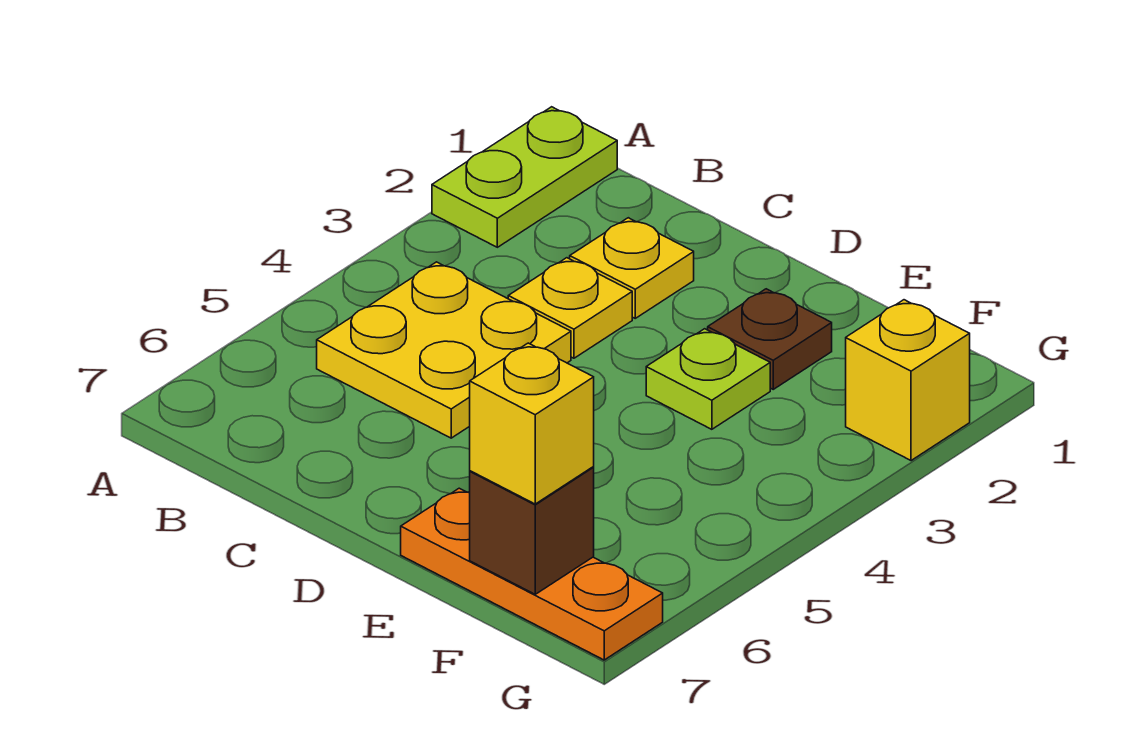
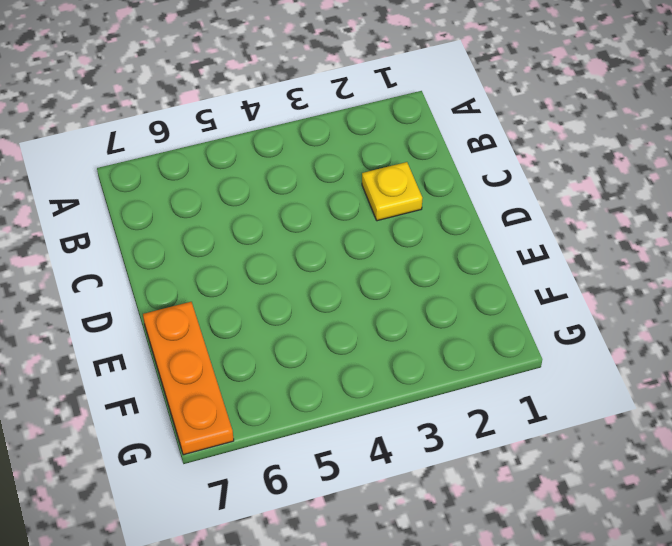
none -> lime plate A1:A2 level 1
none -> yellow plate B4:C5 level 1

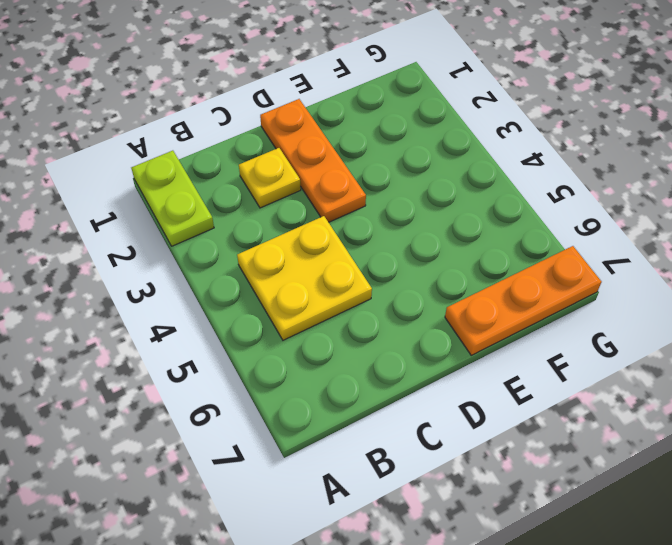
orange plate D1:D3 level 1 -> none
none -> yellow plate C3 level 1
none -> brown plate E2 level 1

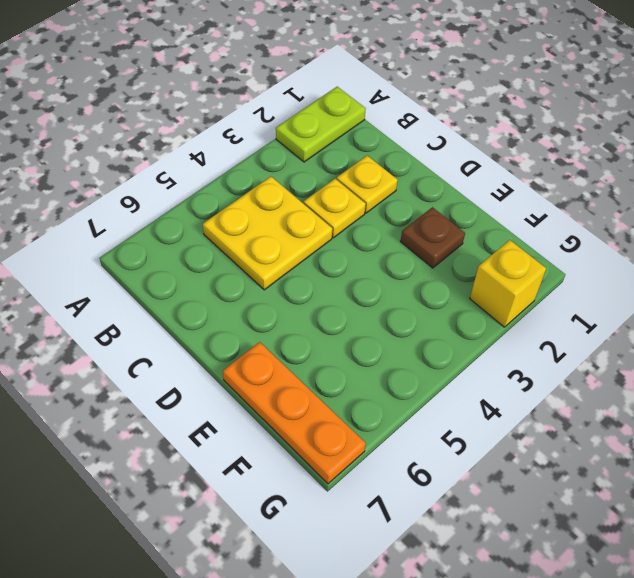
none -> lime plate E3 level 1
none -> brown brick F7 level 2

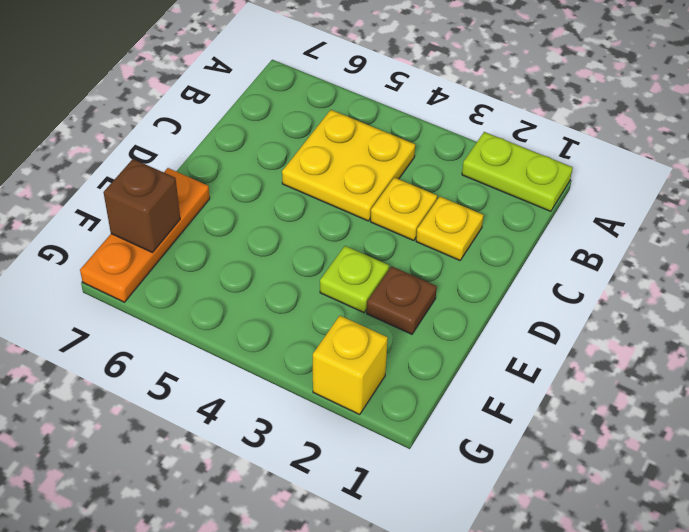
none -> yellow brick F7 level 3

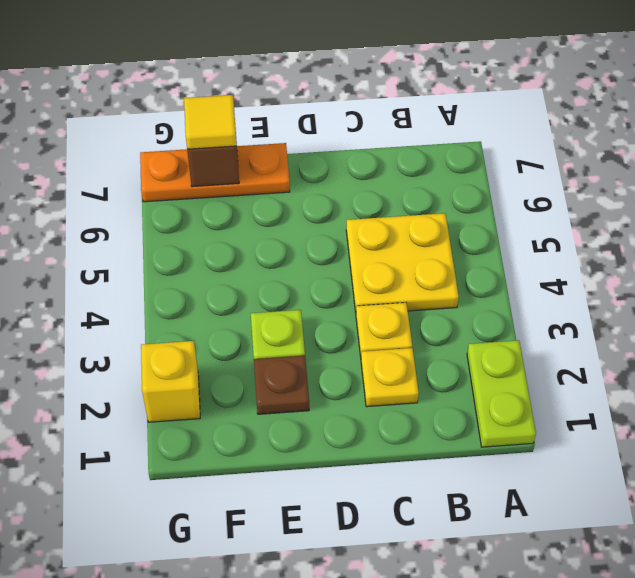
yellow tile F7 level 3 -> yellow brick F7 level 3

